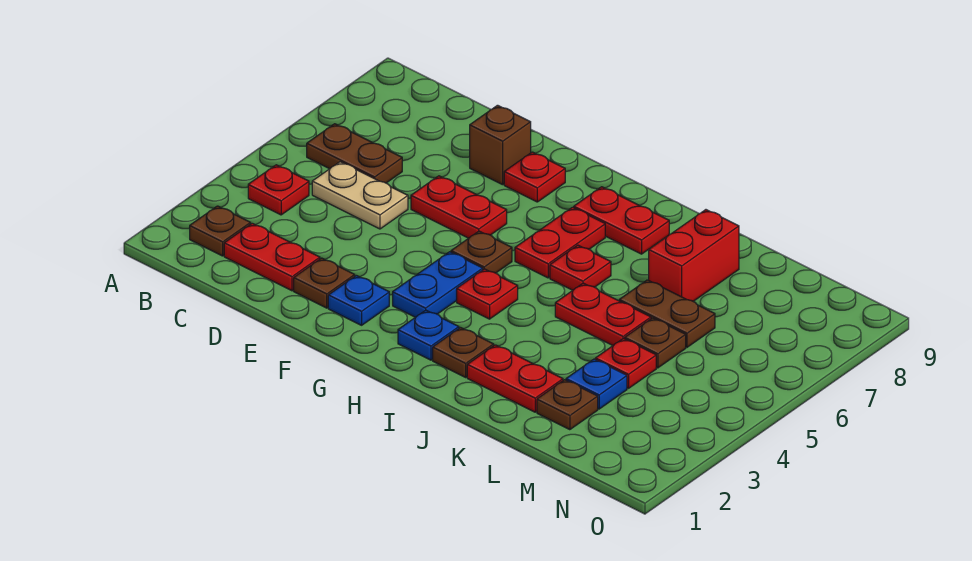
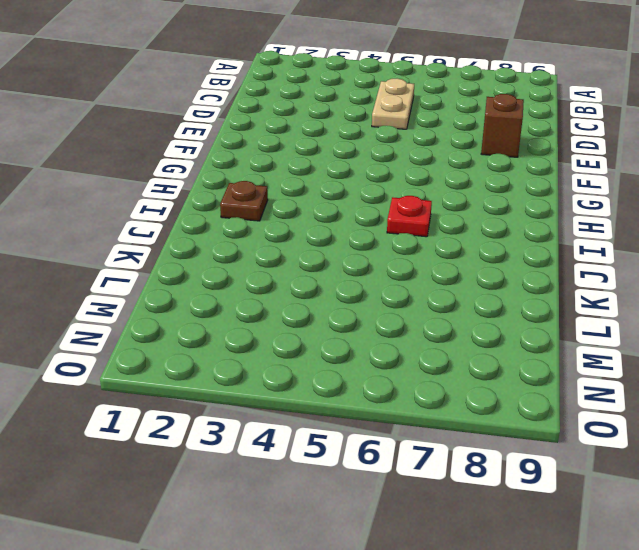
none -> brown plate B2 level 1
none -> red plate B4 level 1
none -> brown plate B6:C6 level 1

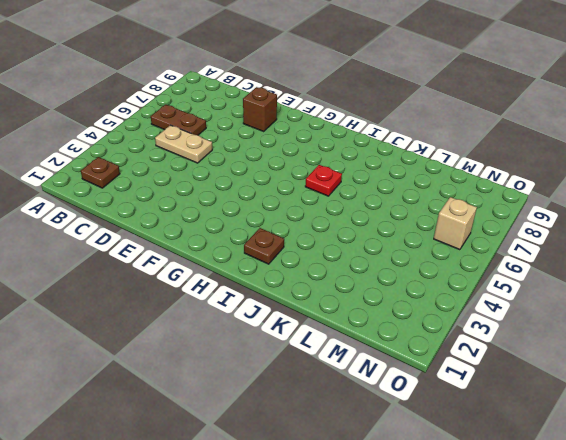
tan brick N6 level 1 -> none
none -> red plate B4 level 1
none -> red plate C2:D2 level 1
none -> brown plate E2 level 1

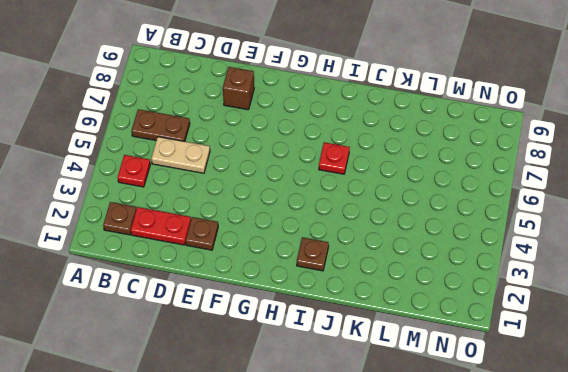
none -> red plate E6:F6 level 1
none -> blue plate F2 level 1
none -> red plate F8 level 1

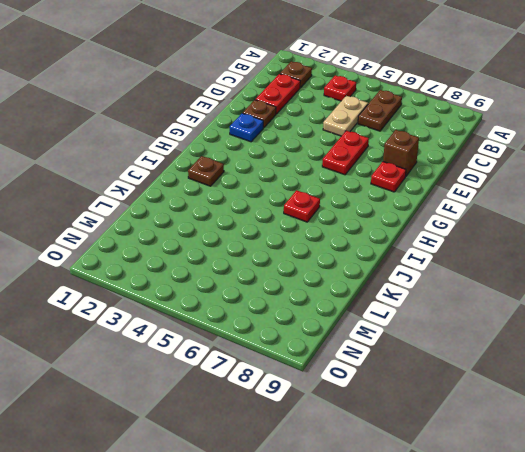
none -> blue plate G3:G4 level 1
none -> brown plate G5 level 1
none -> blue plate H2 level 1

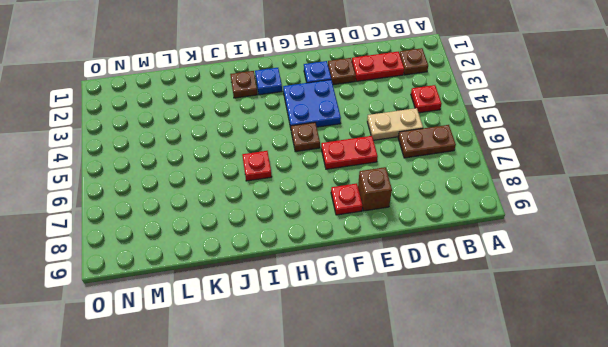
blue plate F3:G4 level 1 -> blue plate G3:G4 level 1
none -> red plate H4 level 1
none -> red plate H6:H7 level 1
none -> red plate H8:I8 level 1

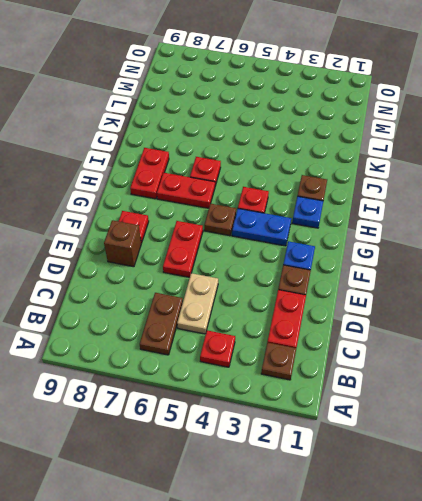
none -> red plate J2:K2 level 1
none -> red plate J5:K5 level 1
none -> brown plate K6:L6 level 1

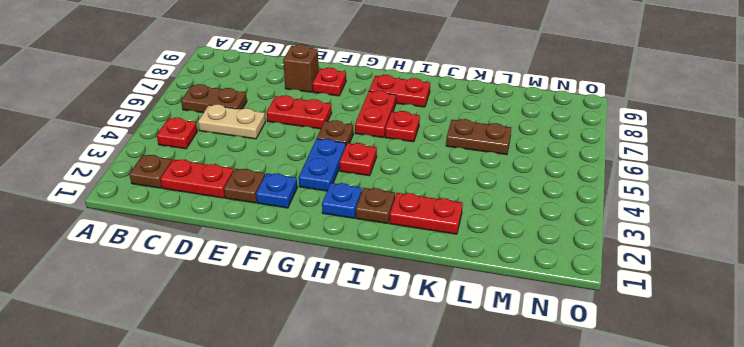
none -> red plate J5:K5 level 1
none -> red brick K7:K8 level 1
none -> brown plate L2 level 1

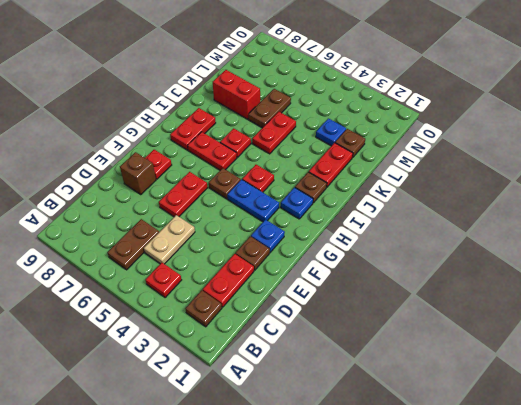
none -> red plate L4 level 1
none -> brown plate L5 level 1

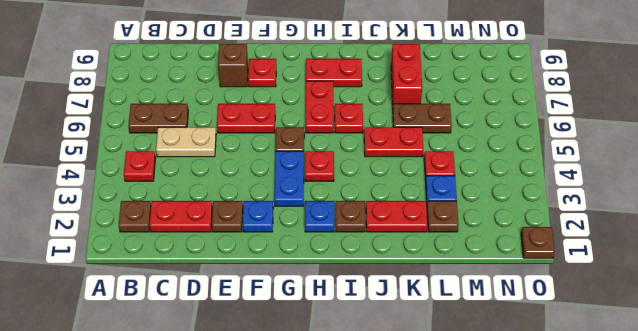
brown plate O1 level 1 -> brown plate L5 level 1

